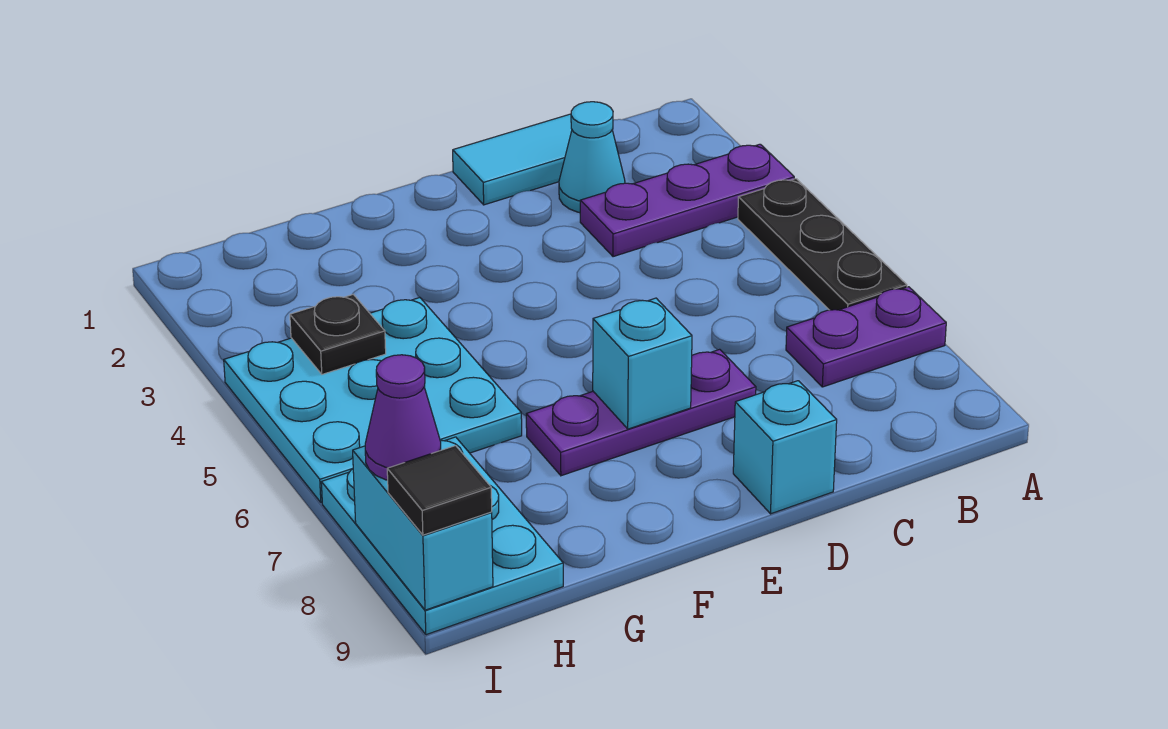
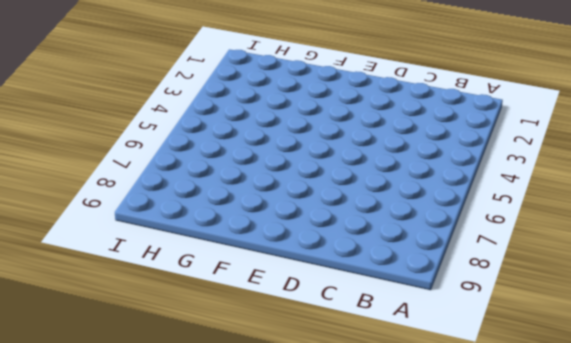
none -> purple plate A3:C3 level 1
none -> black plate A4:A6 level 1
none -> purple plate A7:B7 level 1

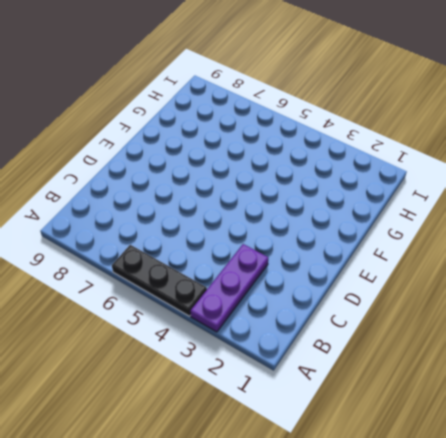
none -> purple plate A7:B7 level 1
none -> cyan tile C1:D1 level 1
none -> cyan cone C2 level 1

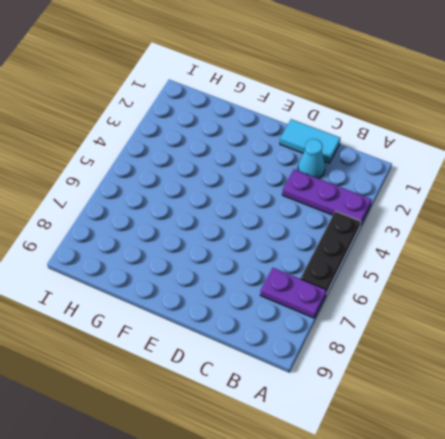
none -> purple plate D7:F7 level 1
none -> cyan brick D9 level 1
none -> cyan plate G4:I6 level 1

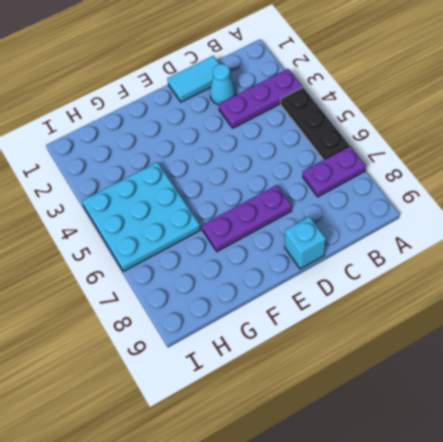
none -> cyan plate H7:I9 level 1
none -> cyan brick E7 level 2
none -> black plate H4 level 2

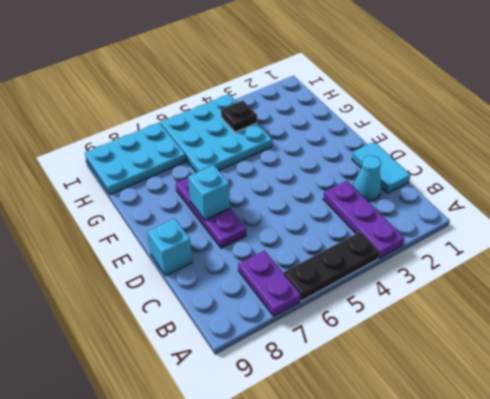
none -> cyan brick I8:I9 level 2
none -> purple cone I8 level 3
none -> black tile I9 level 3

